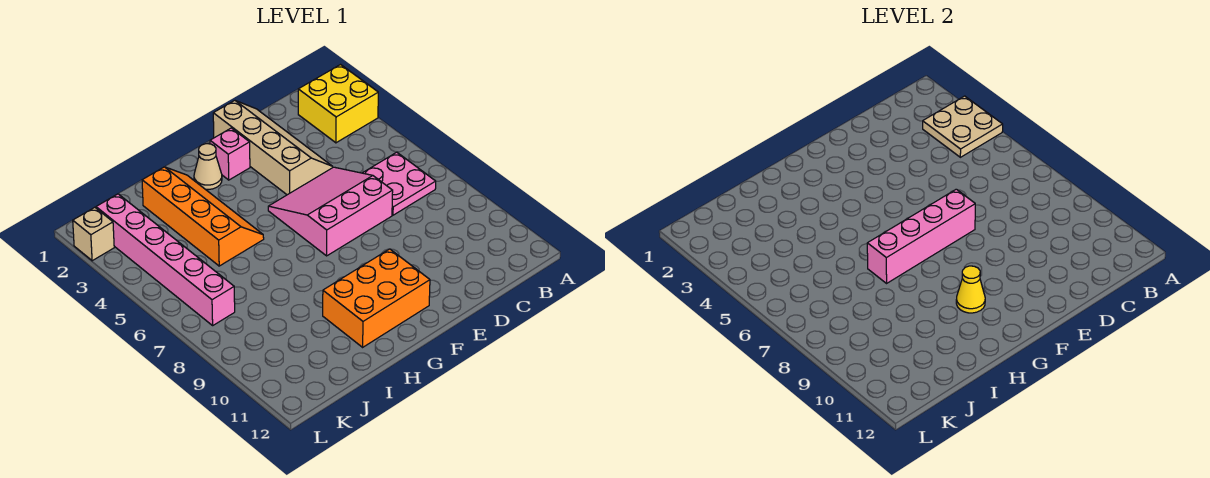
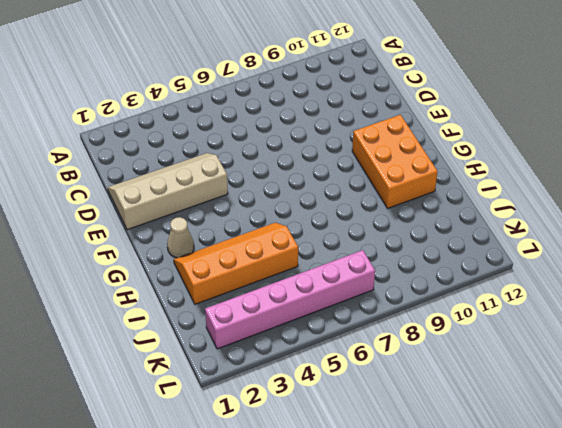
none -> yellow brick A2:B3 level 1
none -> pink plate B6:C7 level 1
none -> pink slope D5:F7 level 1 top 7

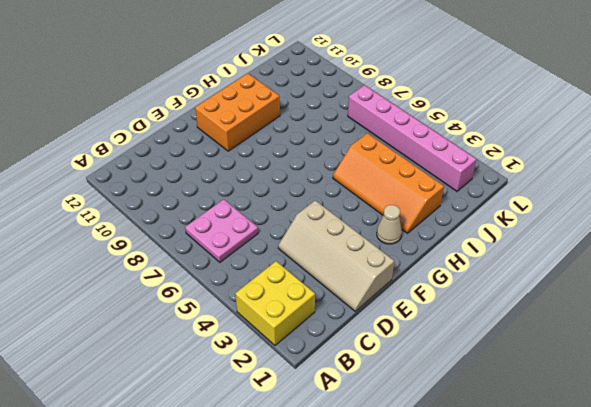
none -> pink slope D5:F7 level 1 top 7
none -> pink brick F2 level 1
none -> tan brick L2 level 1

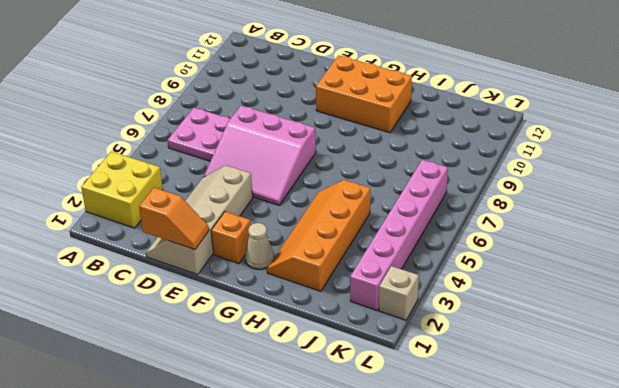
orange slope D1:E1 level 2 top D -> none
orange brick F2 level 1 -> pink brick F2 level 1
none -> tan plate A3:B4 level 2
none -> pink brick E7:H7 level 2
none -> yellow cone G10 level 2

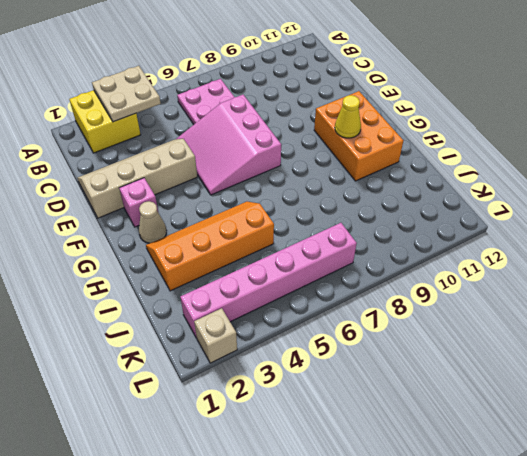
none -> pink brick E7:H7 level 2

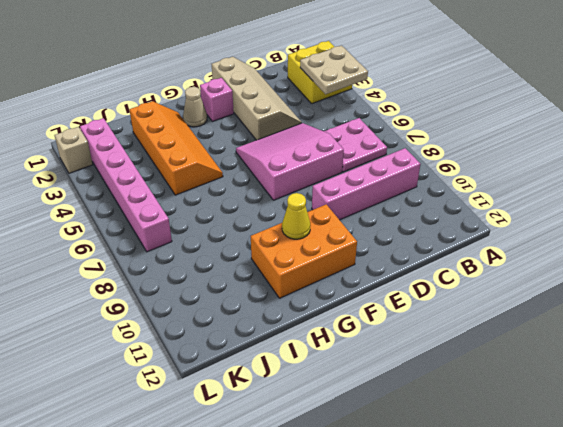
pink brick B9:E9 level 1 -> pink brick E7:H7 level 2

